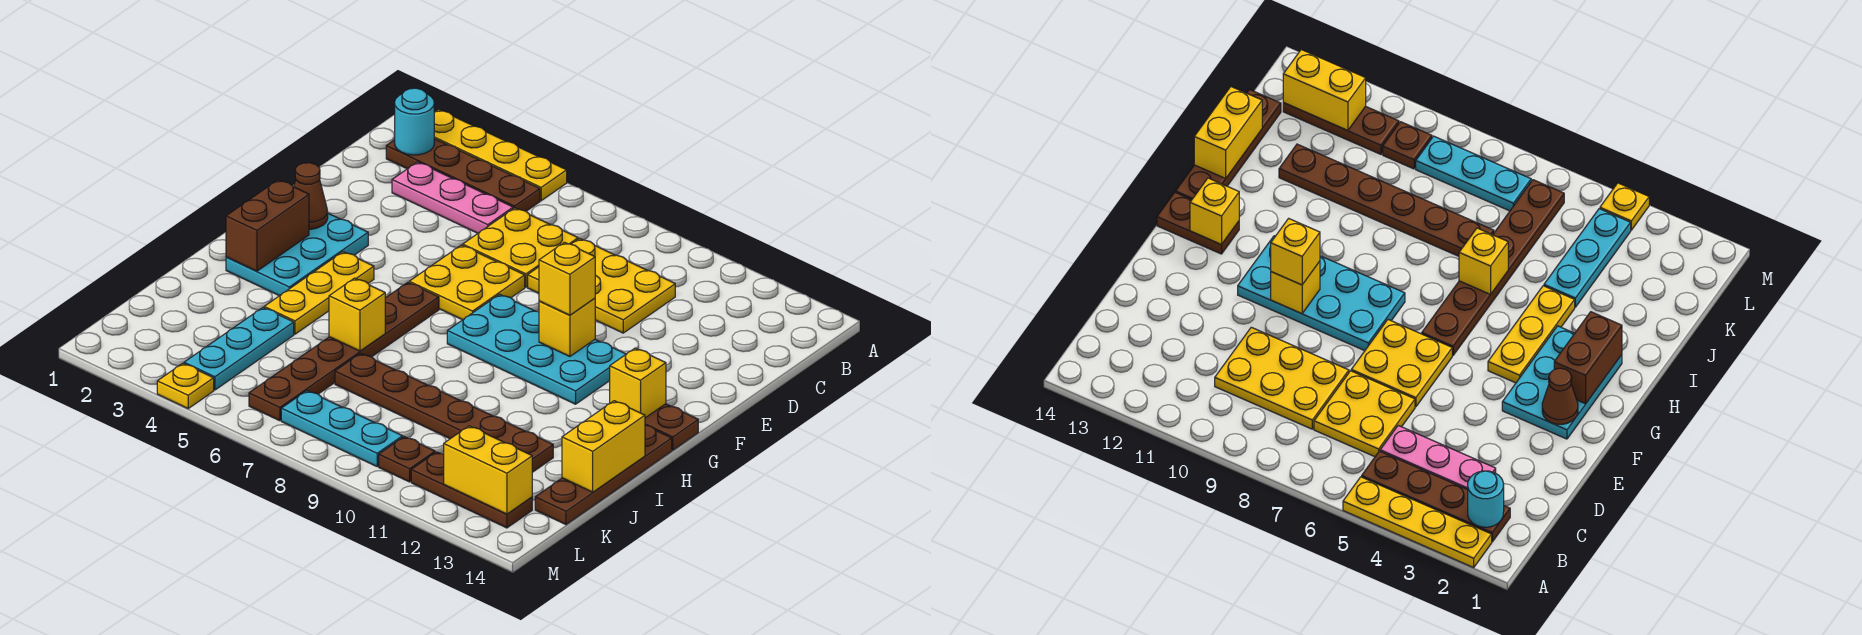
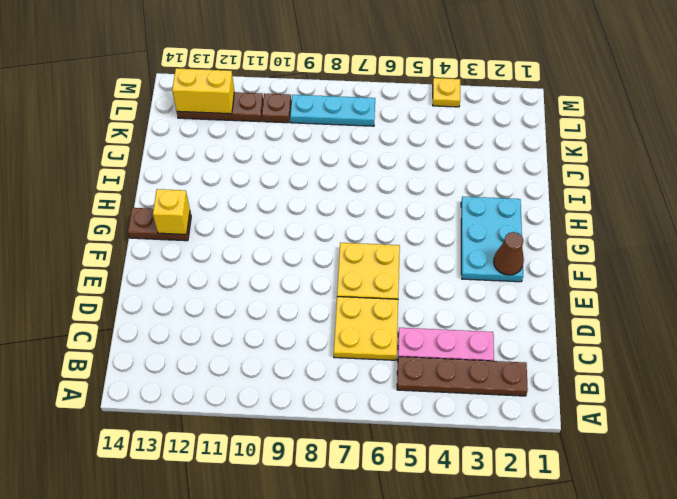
none -> yellow plate A2:A5 level 1
none -> yellow plate C8:D10 level 1
none -> cyan plate F8:G11 level 1

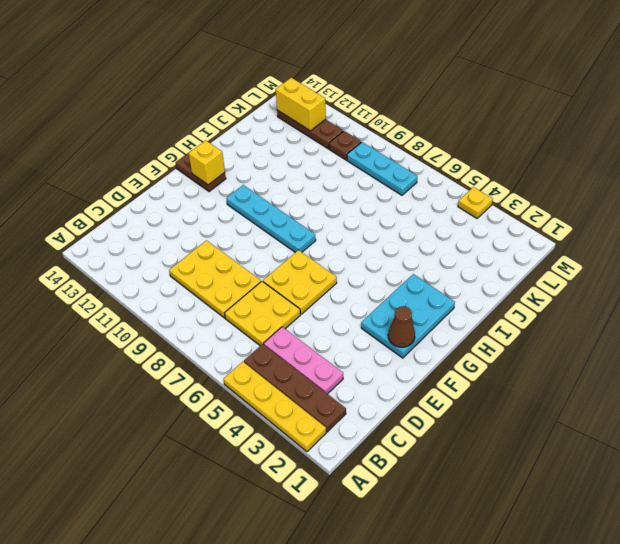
cyan plate G8:G11 level 1 -> cyan plate F8:G11 level 1
none -> yellow plate G4:I4 level 1
none -> brown plate G6:L6 level 1
none -> brown plate H14:K14 level 1

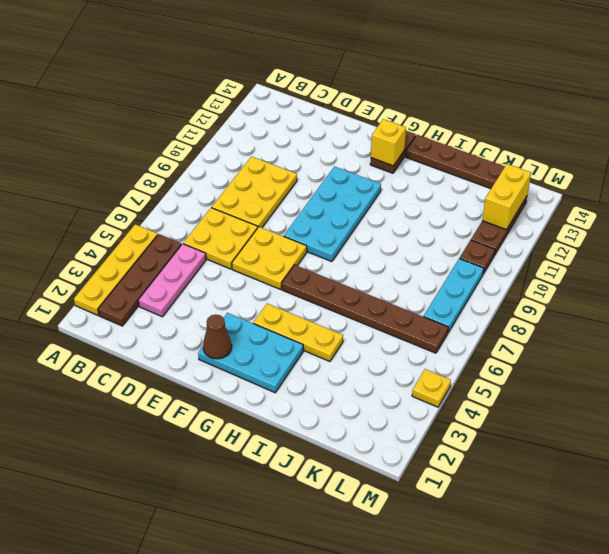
none -> cyan plate J4:L4 level 1
none -> brown plate J7:J12 level 1
none -> cyan round brick B2 level 2

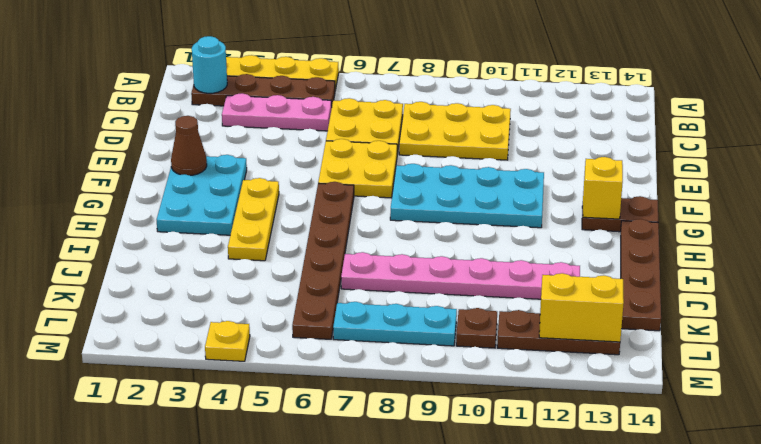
pink plate J7:J12 level 1 -> brown plate J7:J12 level 1
none -> cyan plate J4:L4 level 1
none -> yellow brick F10 level 2
none -> brown brick G2:H2 level 2

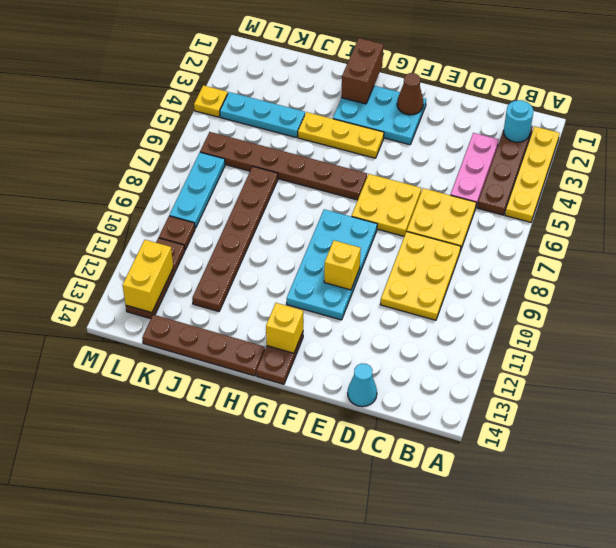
cyan cone D14 level 1 -> none
brown brick H1:H2 level 2 -> brown brick G2:H2 level 2
none -> yellow brick I6 level 2
none -> yellow brick I14:J14 level 2
none -> yellow brick F10 level 3

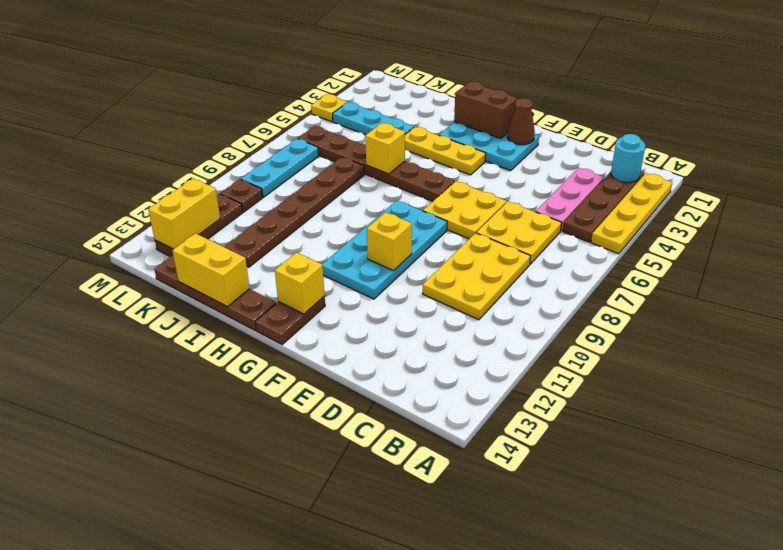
none -> yellow brick F10 level 3

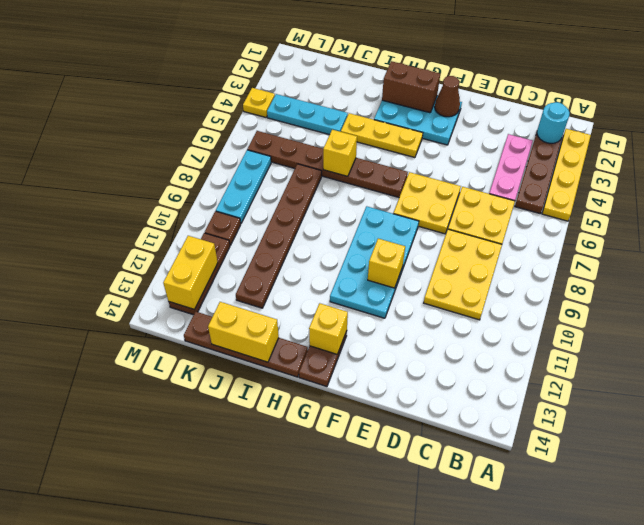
none -> yellow brick F10 level 3

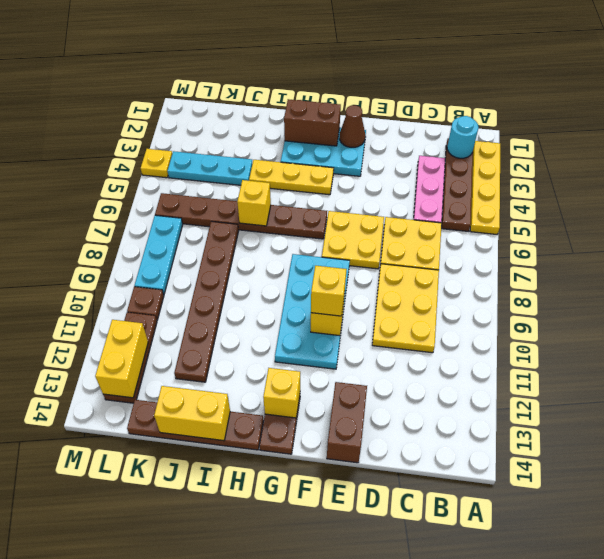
brown brick E13:E14 level 1 -> none

